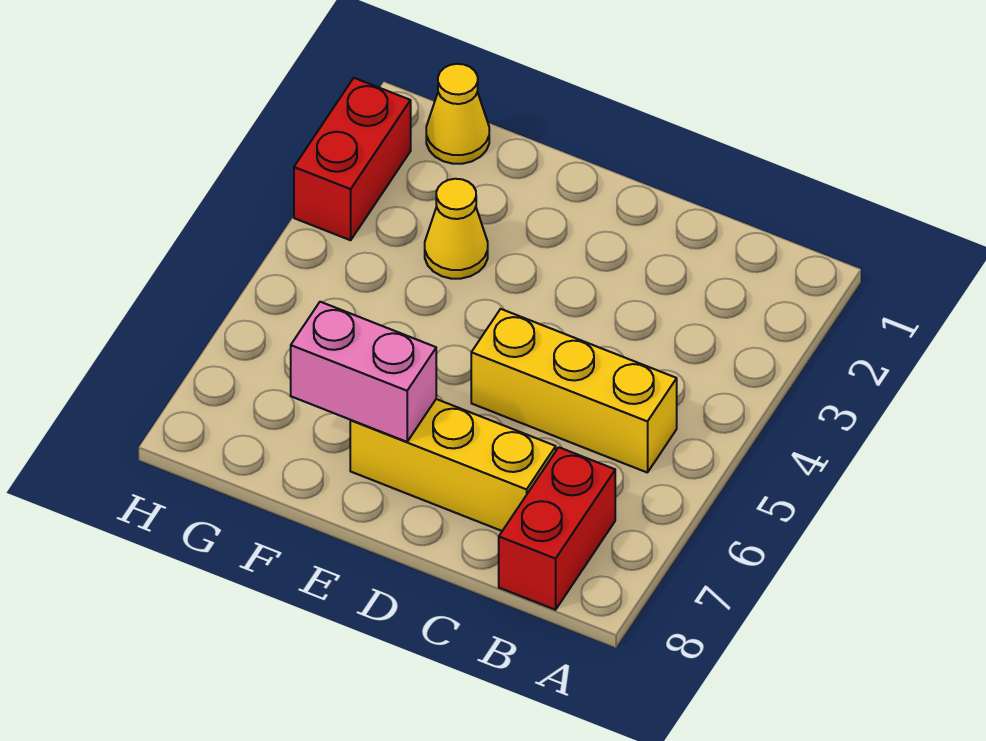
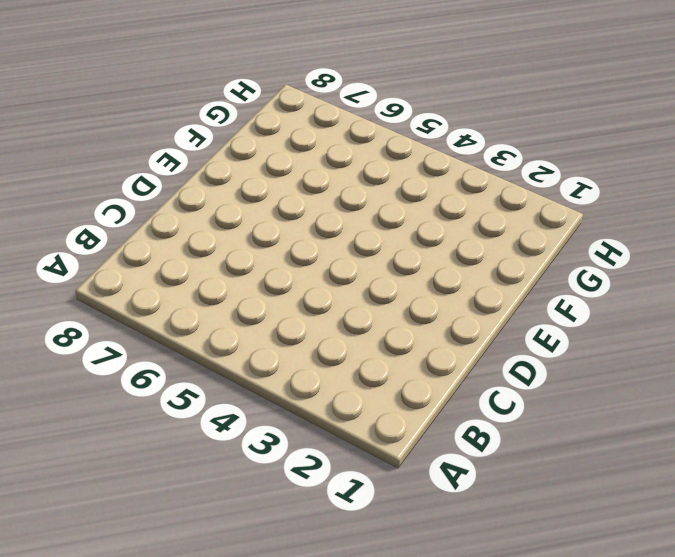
none -> yellow brick B5:D5 level 1
none -> red brick B7:B8 level 1

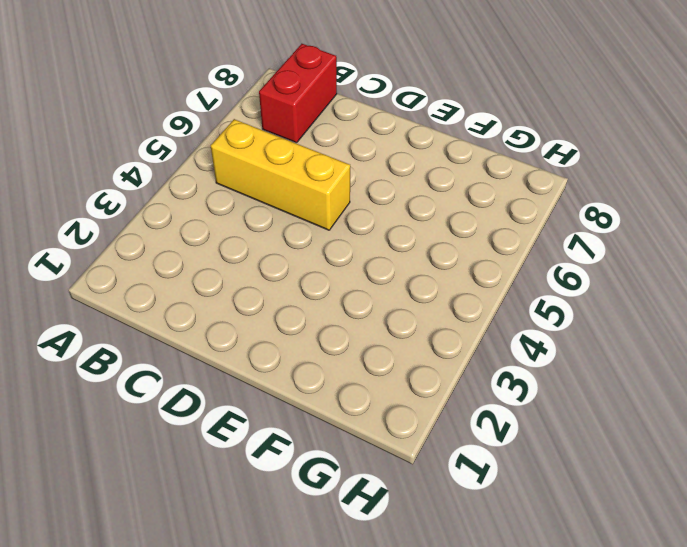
none -> yellow brick C7:E7 level 1
none -> yellow cone F3 level 1

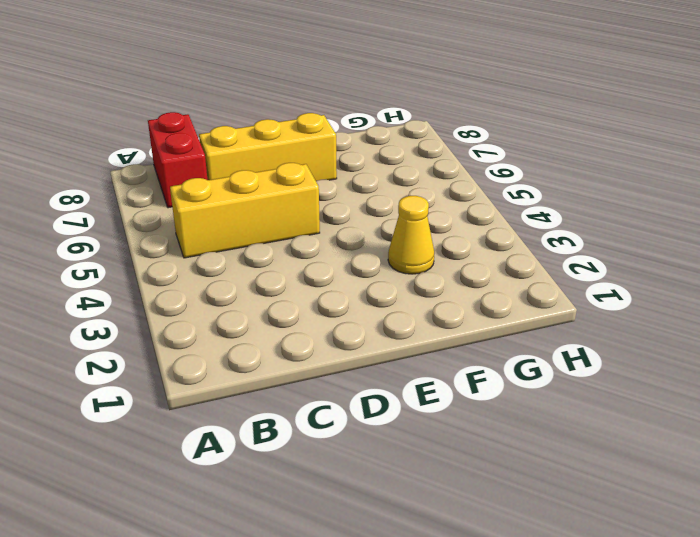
none -> yellow cone G1 level 1
none -> red brick H2:H3 level 1

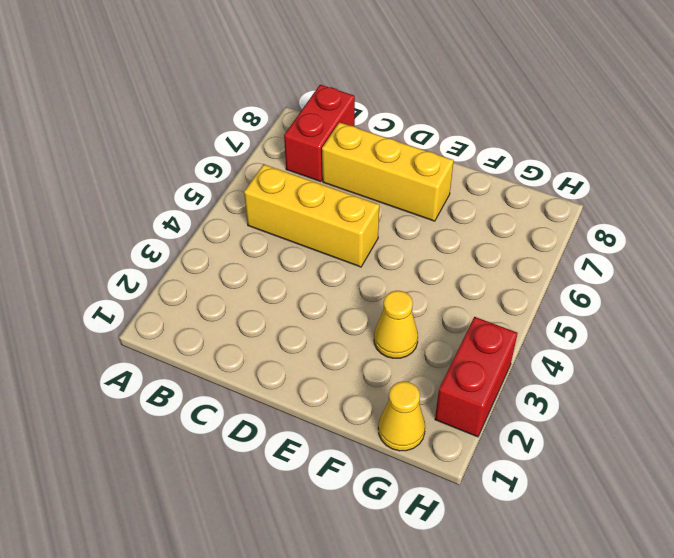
none -> pink brick E7:F7 level 2

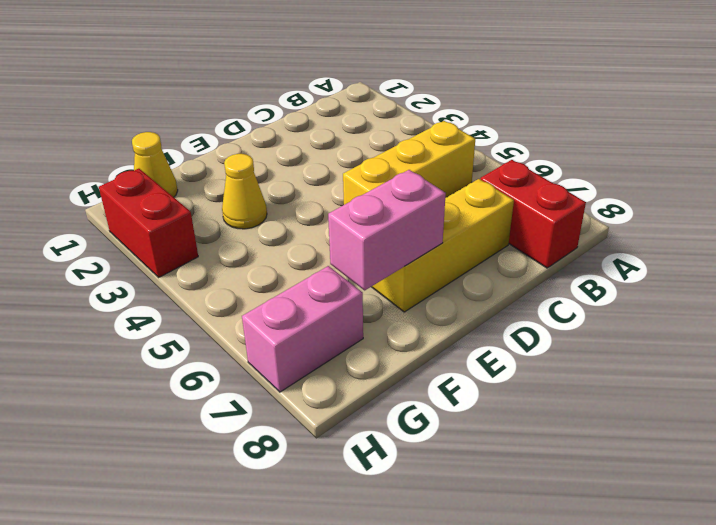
pink brick G7:H7 level 1 -> none

